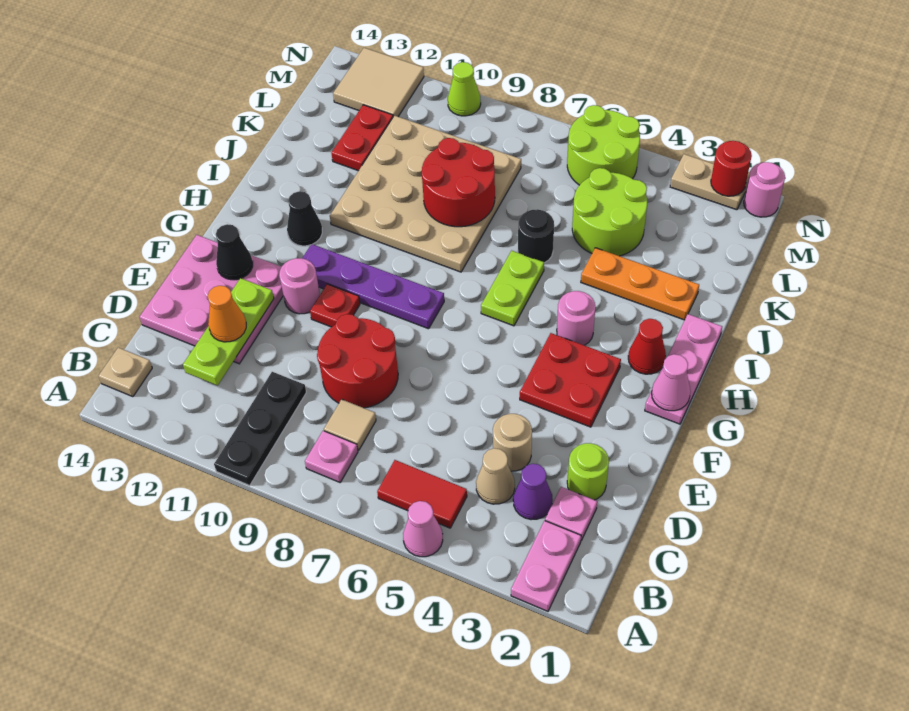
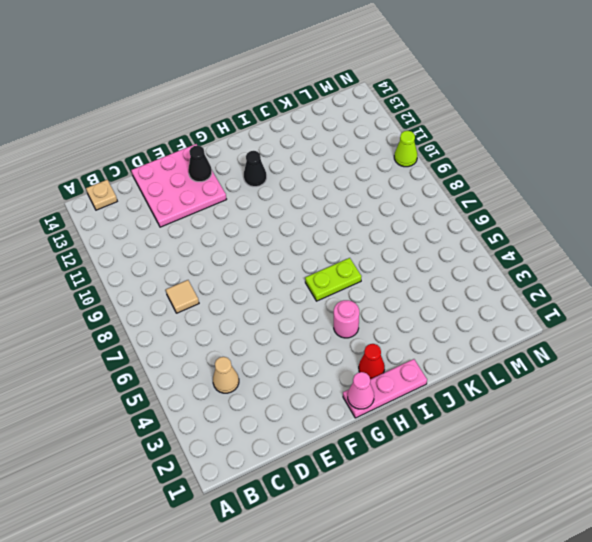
none -> pink plate A2:B2 level 1
none -> pink cone A5 level 1
none -> black plate A10:C10 level 1
none -> red tile B5:B6 level 1

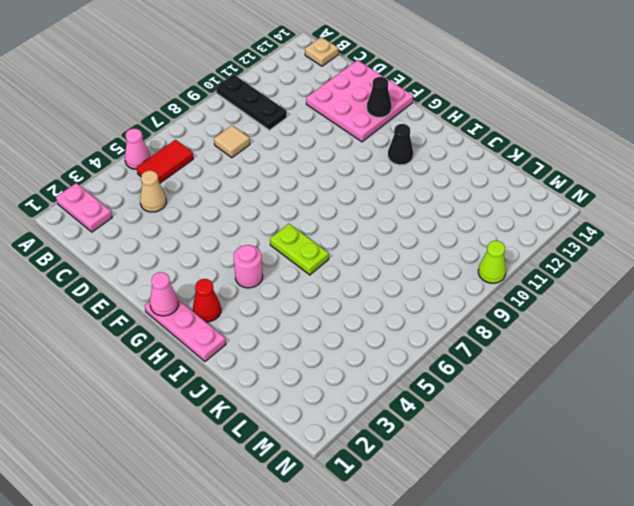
none -> pink plate B8 level 1
none -> pink plate C2 level 1
none -> purple cone C3 level 1
none -> lime round brick D2 level 1

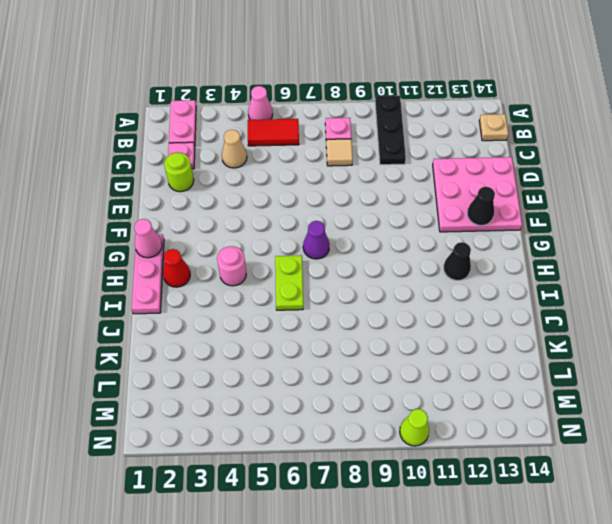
purple cone G7 level 1 -> purple cone C3 level 1
none -> tan round brick D4 level 1
none -> red round brick D8:E9 level 1
none -> red plate F3:G4 level 1
none -> red plate F10 level 1

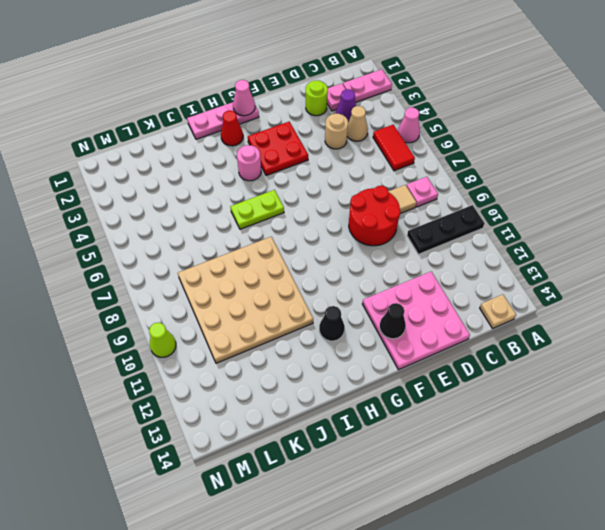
none -> red plate F10 level 1
none -> pink round brick F11 level 1
none -> purple plate G8:G11 level 1
none -> orange plate J2:J4 level 1

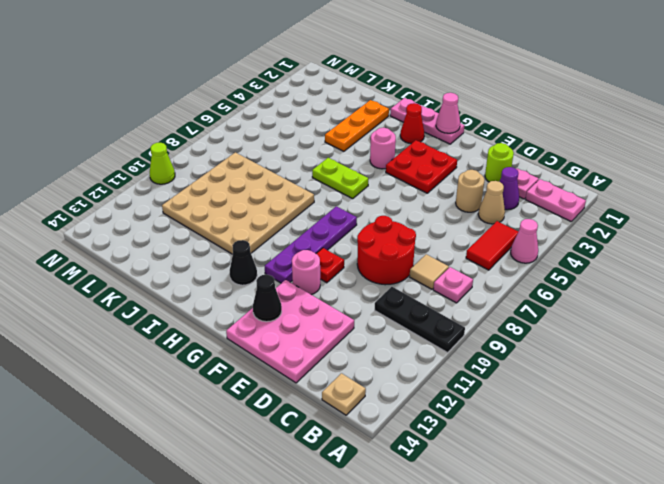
none -> black round brick J6 level 1
none -> lime round brick K4:L5 level 1
none -> red plate K12:L12 level 1
none -> lime round brick M5:N6 level 1

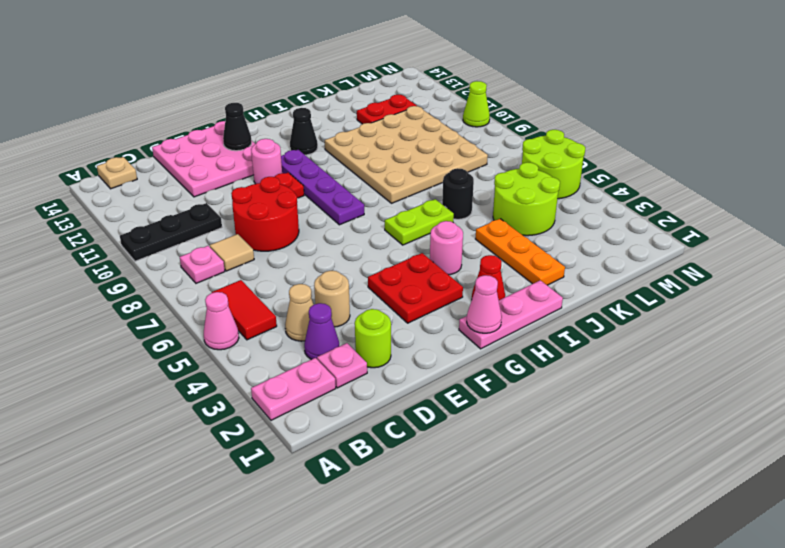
none -> tan tile M12:N13 level 1
none -> pink round brick N1 level 1
none -> tan plate N2:N3 level 1
none -> lime plate C12:E12 level 2

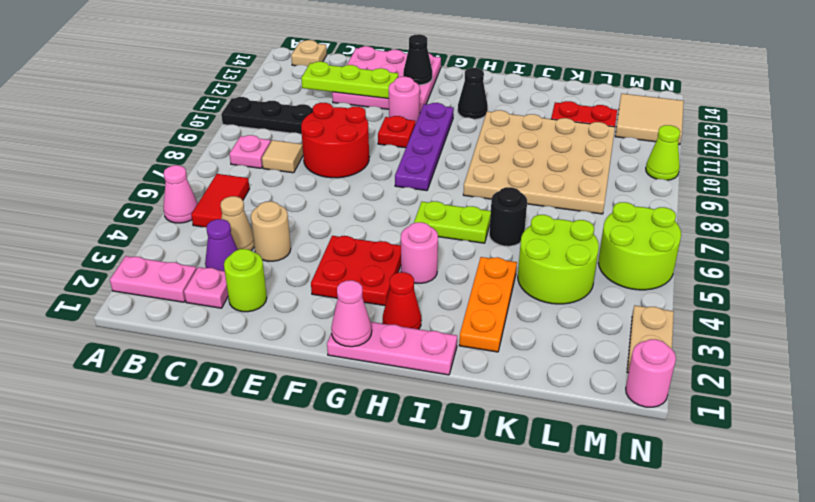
none -> red round brick J8:K9 level 2
none -> red round brick N2 level 2
none -> orange cone D12 level 3

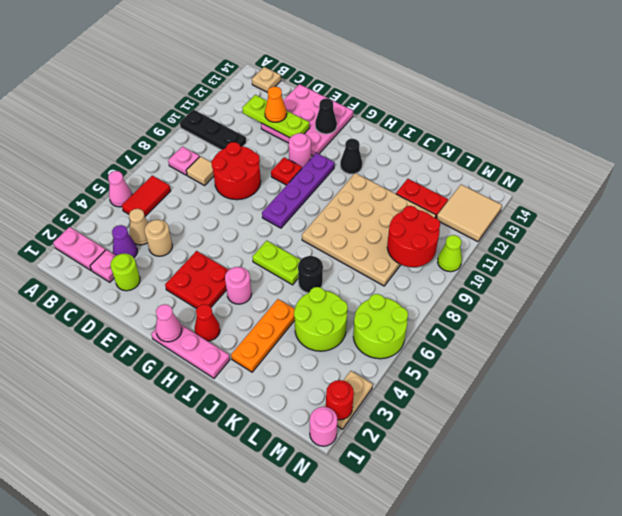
red round brick L9:M10 level 2 -> red round brick J8:K9 level 2

